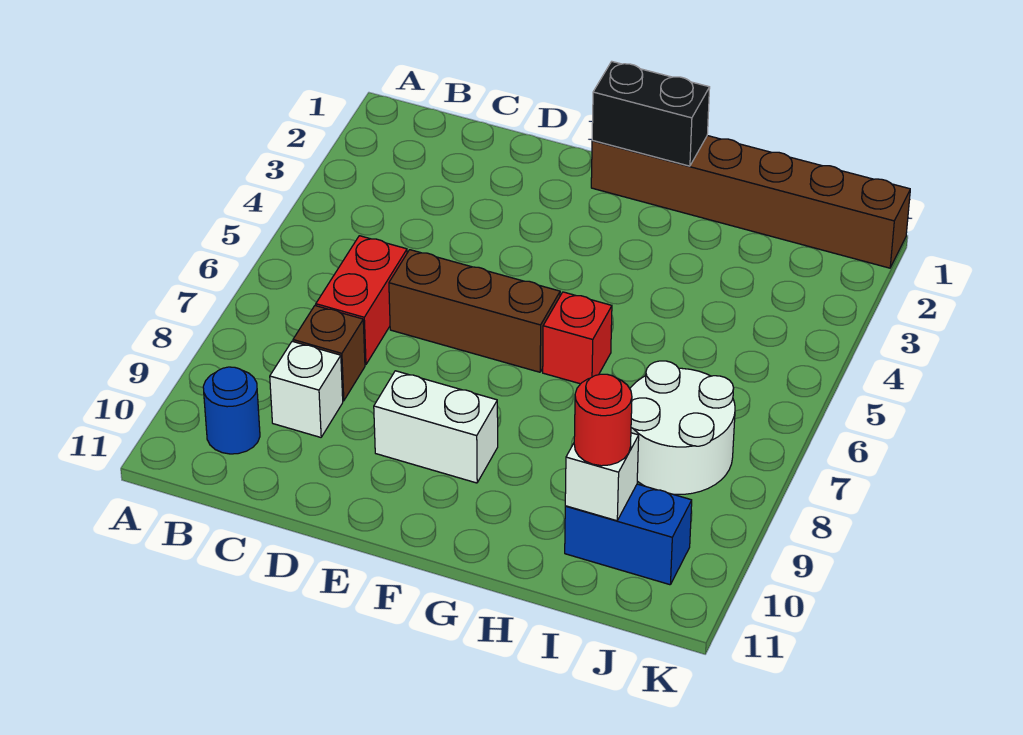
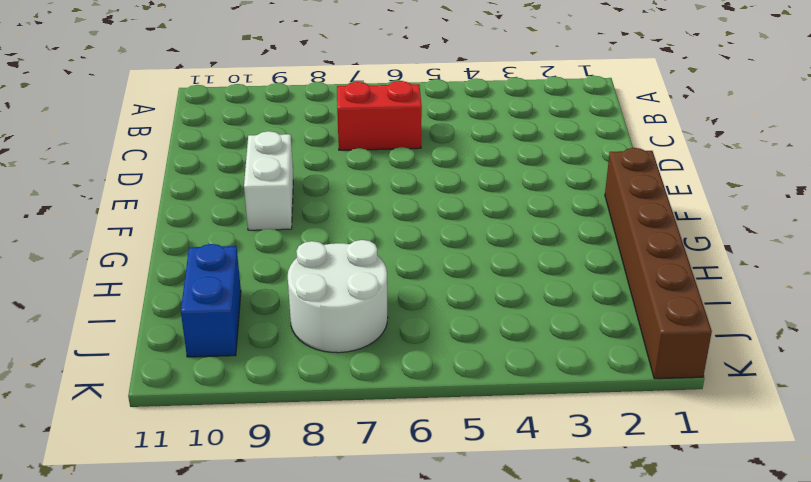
none -> blue round brick B10 level 1
none -> brown brick C8 level 1
none -> white brick C9 level 1

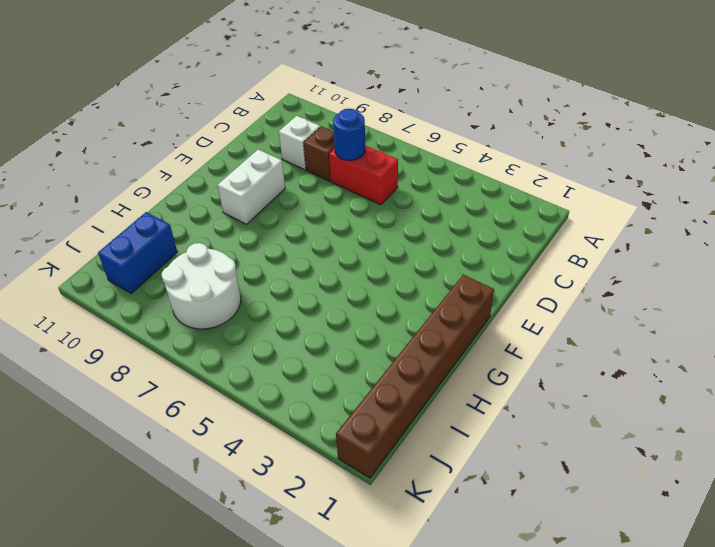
blue round brick C7 level 2 -> blue round brick B10 level 1
none -> brown brick D6:F6 level 1
none -> red brick G6 level 1
none -> black brick F1:G1 level 2

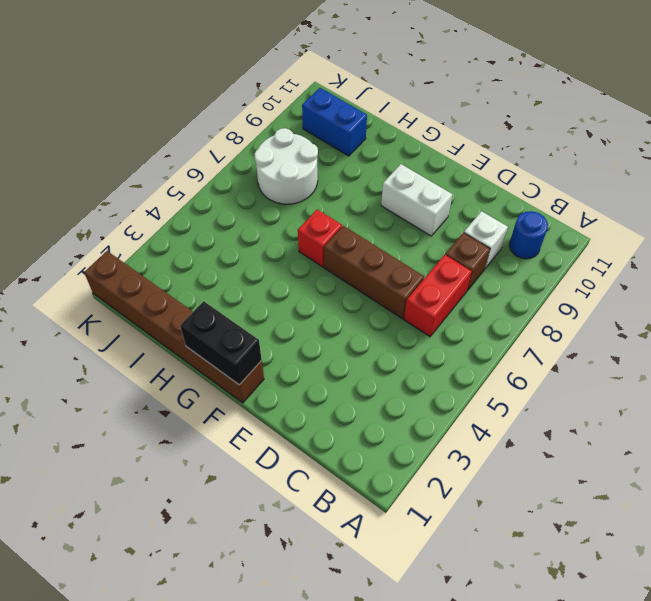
none -> white brick I10 level 2
none -> red round brick I10 level 3

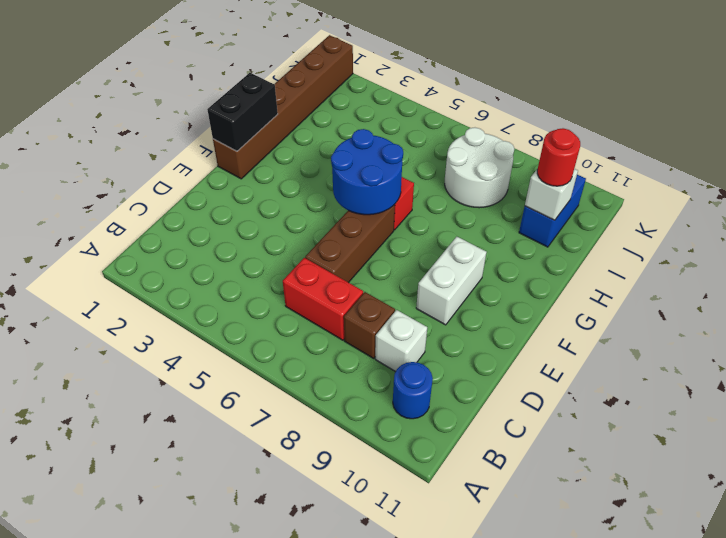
blue round brick F5:G6 level 2 -> none

